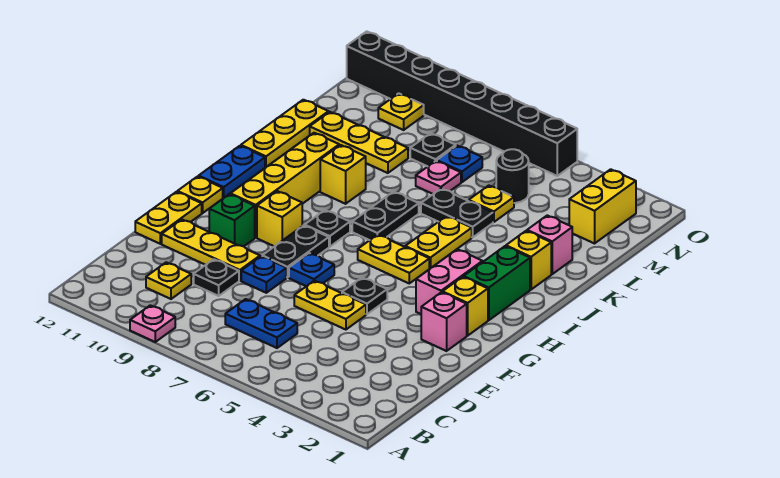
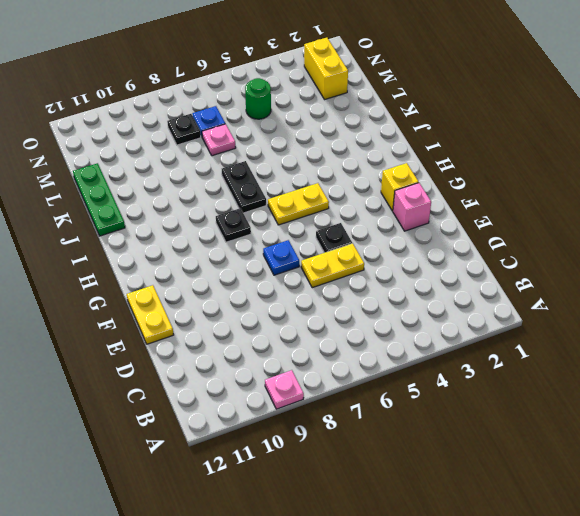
green plate J12:L12 level 1 -> yellow plate J12:L12 level 1
green round brick M5 level 1 -> black round brick M5 level 1
none -> blue plate C6:C7 level 1
none -> yellow plate C10 level 1
none -> black plate D9 level 1
none -> blue plate E8 level 1

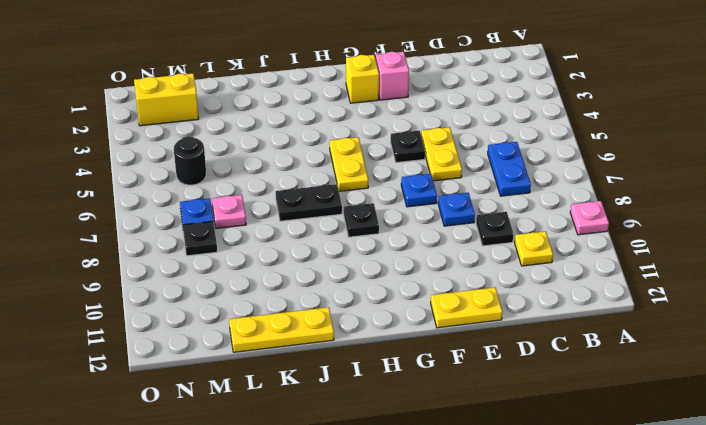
none -> yellow plate E9:E11 level 1
none -> black plate F8:G8 level 1
none -> green brick F10 level 1
none -> pink brick G3:H3 level 1

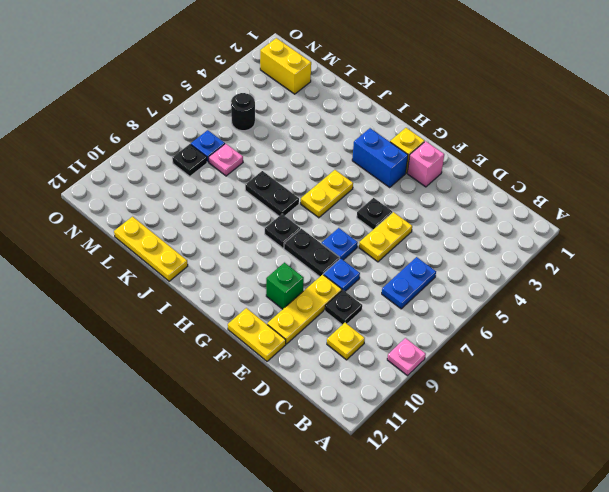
blue brick G3:H3 level 1 -> pink brick G3:H3 level 1
none -> yellow brick G9 level 1
none -> yellow brick G10:J10 level 1
none -> yellow plate G12 level 1
none -> green brick H2:I2 level 1

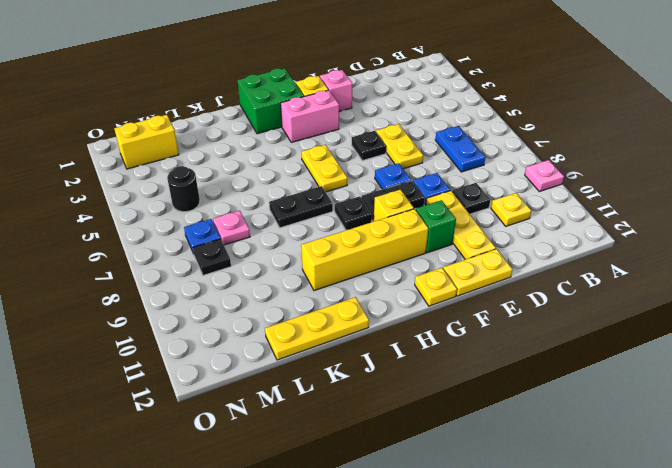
green brick H1:I2 level 1 -> green brick H2:I2 level 1
none -> blue plate H12:I12 level 1
none -> yellow plate I5:J5 level 1
none -> yellow brick J2 level 1
none -> yellow brick J9 level 1

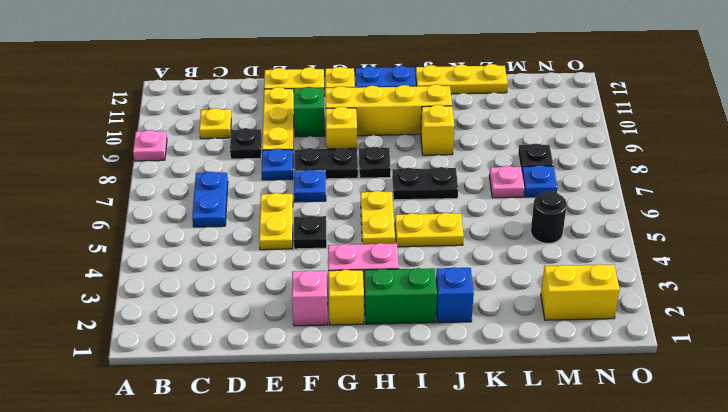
blue brick J2 level 1 -> yellow brick J2 level 1
none -> pink brick K2 level 1
none -> black plate K5:K6 level 1
none -> yellow plate L5 level 1
none -> yellow plate L9:L11 level 1

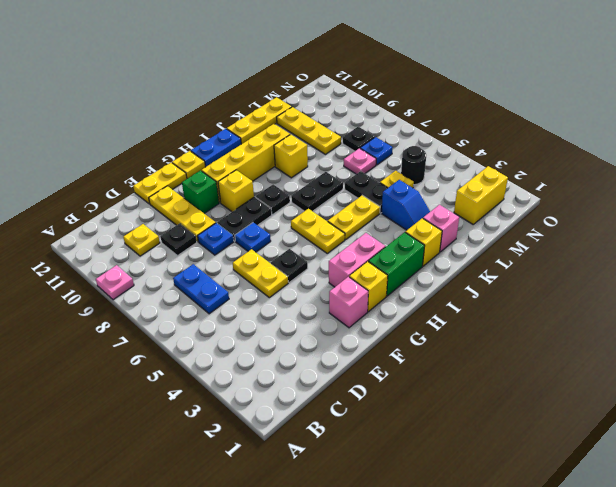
blue slope K3:K4 level 1 top 4 -> none
none -> yellow plate N10 level 1
none -> black brick O5:O12 level 1

